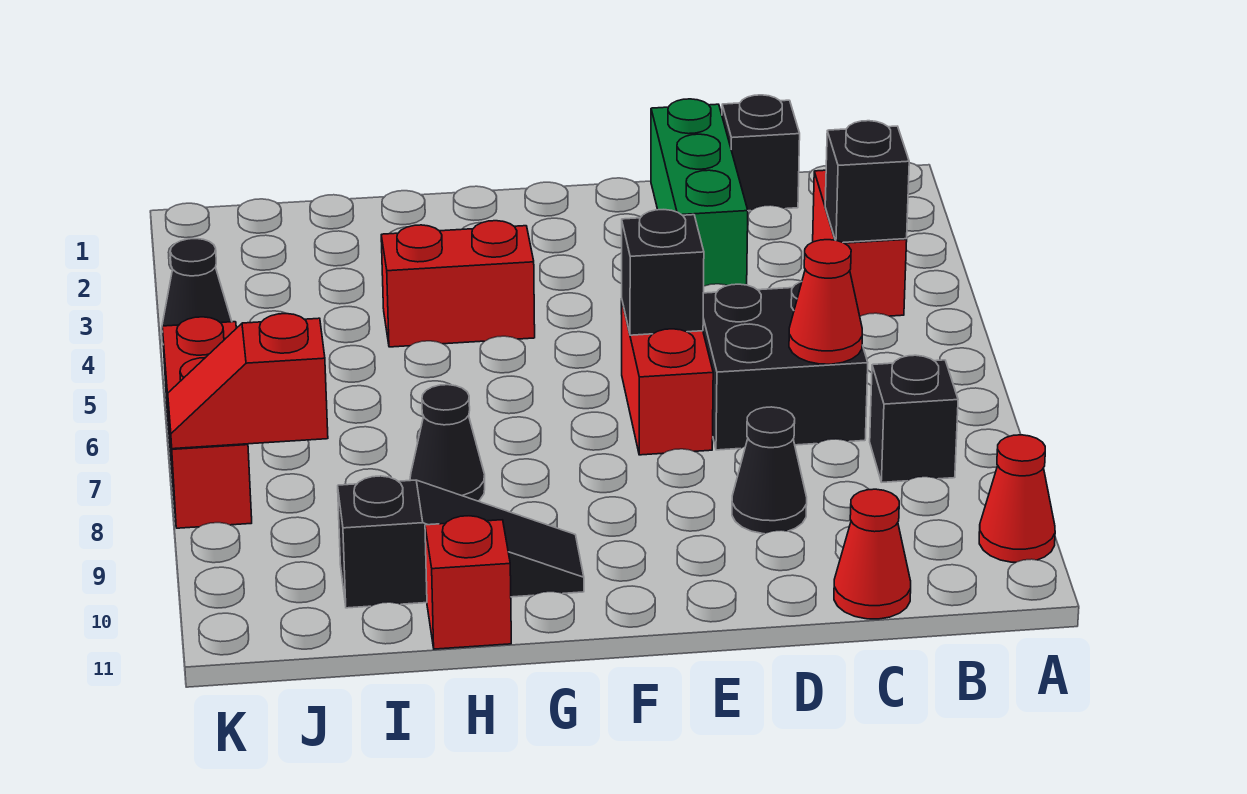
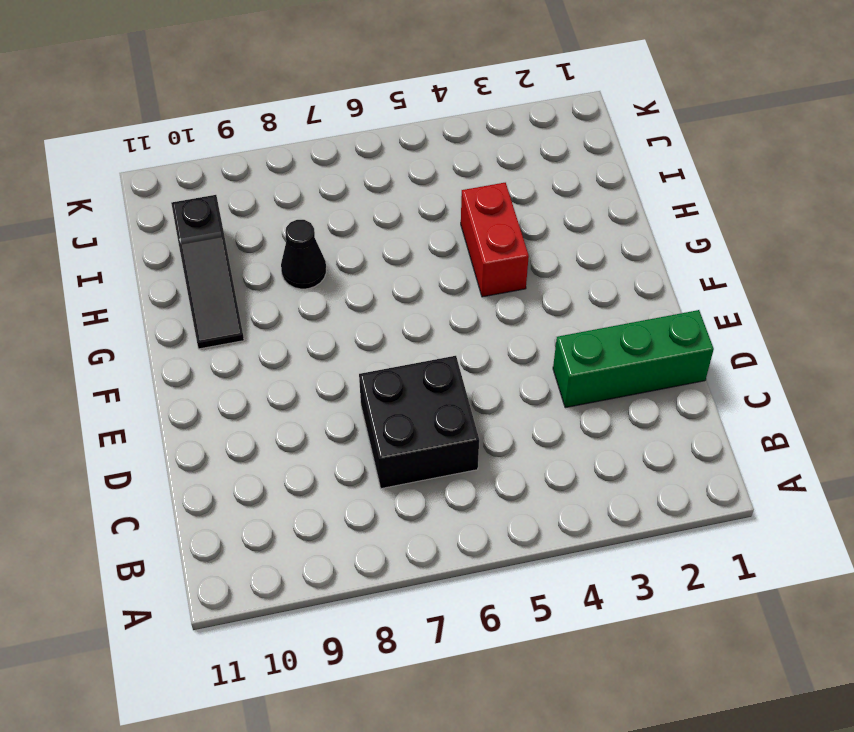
none -> red cone A10 level 1
none -> red brick B3:B4 level 1
none -> black brick B8 level 1

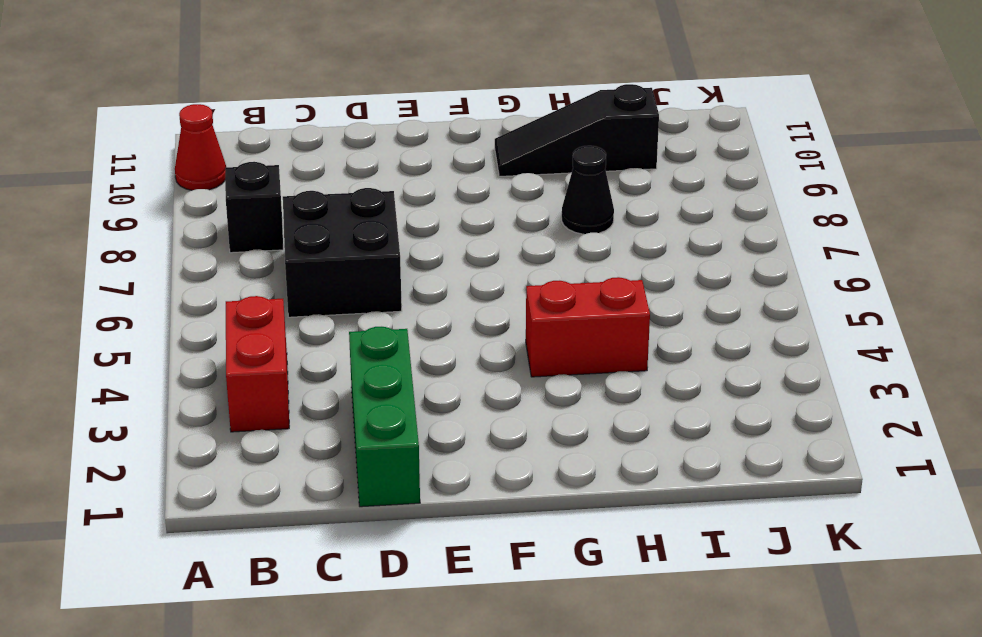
none -> black brick C1 level 1
none -> red cone C11 level 1
none -> black cone D9 level 1

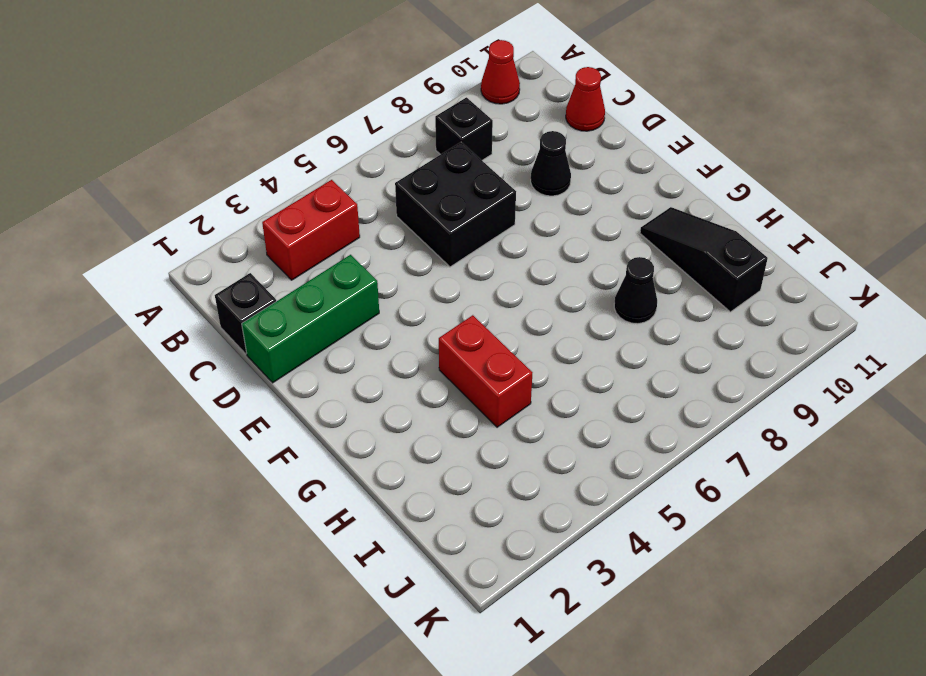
none -> red brick E6:E7 level 1
none -> red brick H11 level 1
none -> black cone K4 level 1

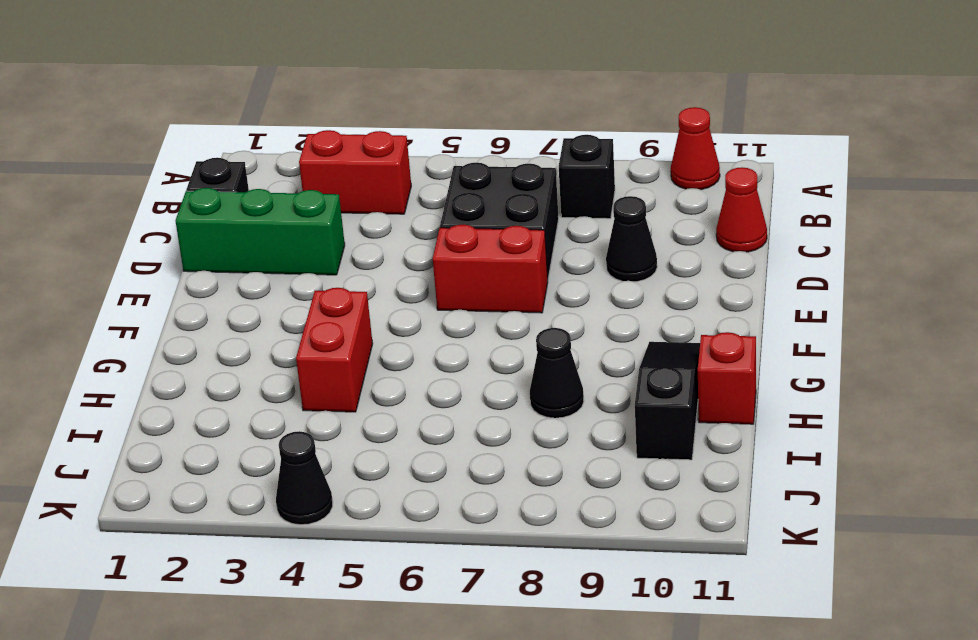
none -> red brick K6:K8 level 1
none -> black brick B4 level 2
none -> red cone C7 level 2

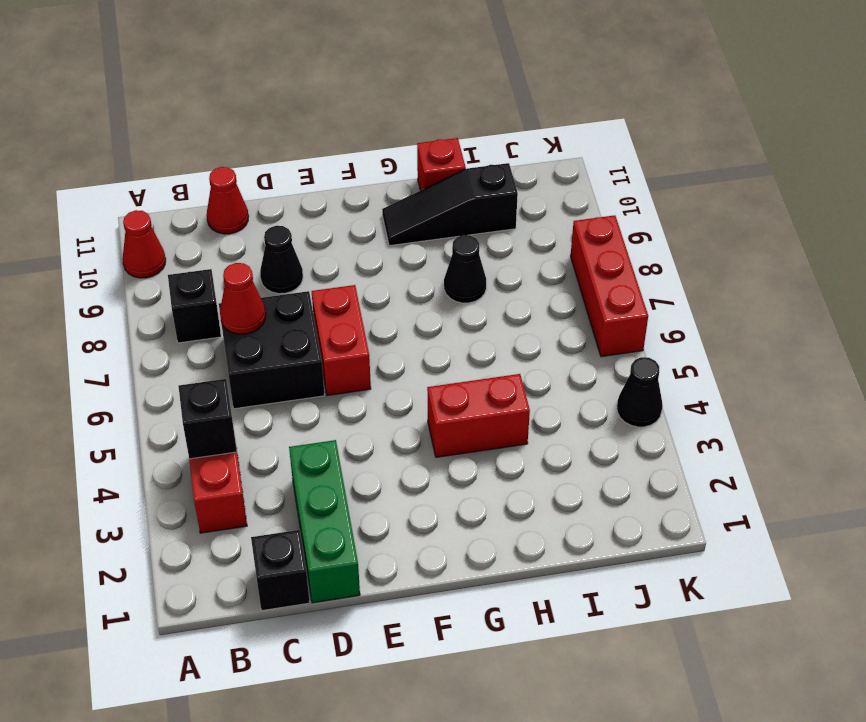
none -> black brick E6 level 2
none -> red slope J8:K8 level 2 top J

